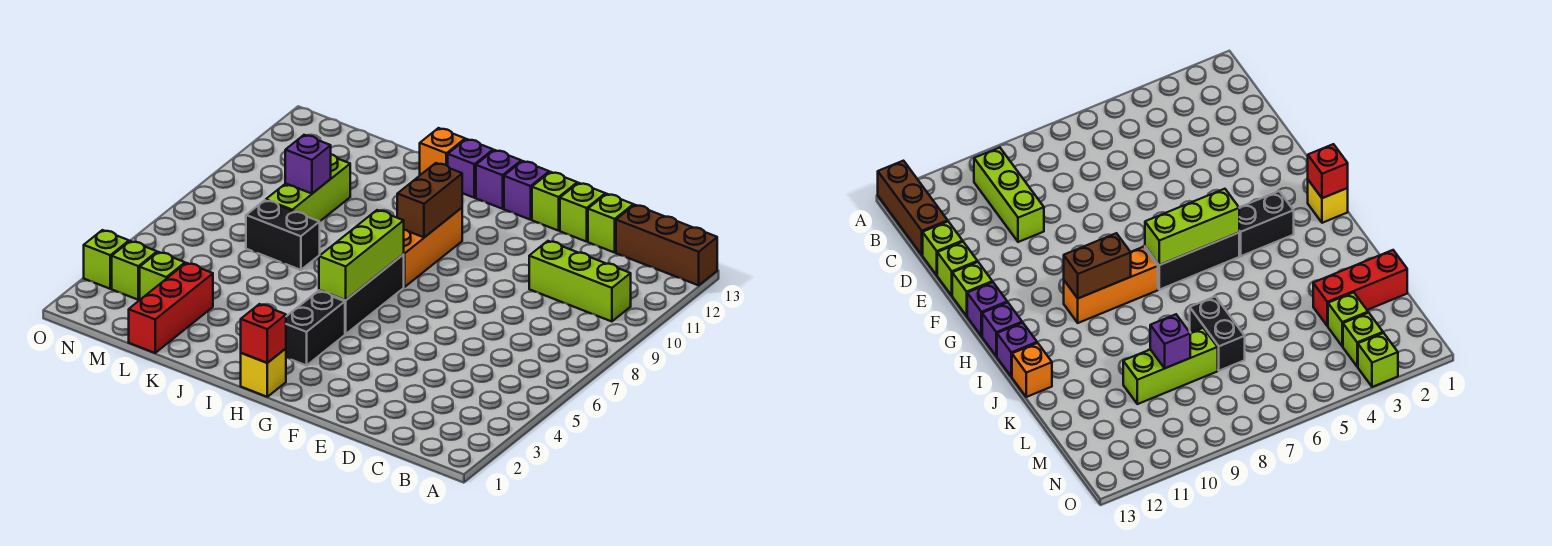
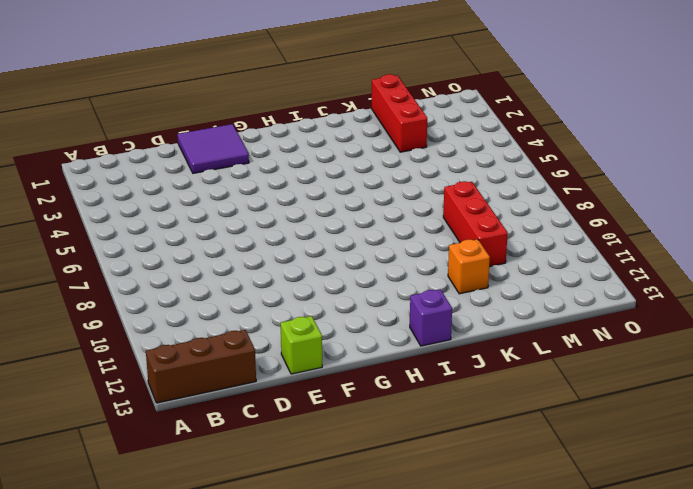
purple tile E1:F2 level 1 -> none
orange brick K11 level 1 -> orange brick J13 level 1
red brick L8:L10 level 1 -> lime brick L8:L10 level 1
none -> lime brick B10:D10 level 1
none -> lime brick D13 level 1
none -> lime brick F13 level 1

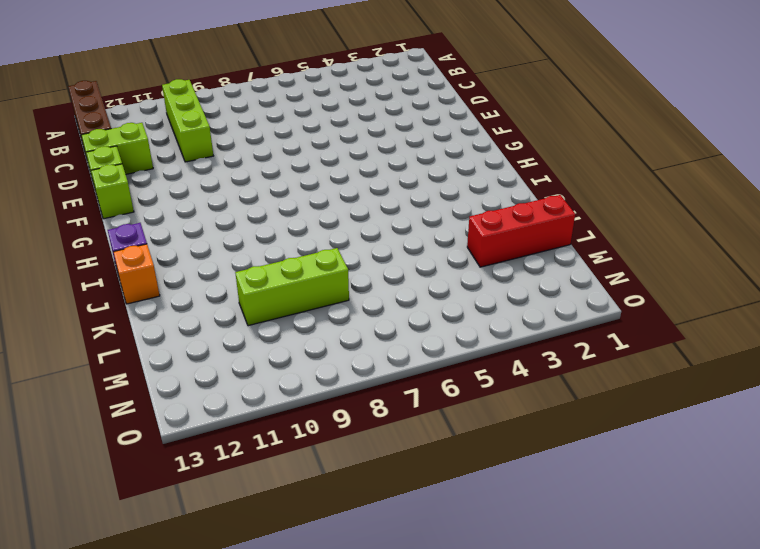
lime brick D12:D13 level 1 -> lime brick D13 level 1
none -> purple brick G13 level 1
none -> yellow brick H1 level 1
none -> black brick H3:H4 level 1

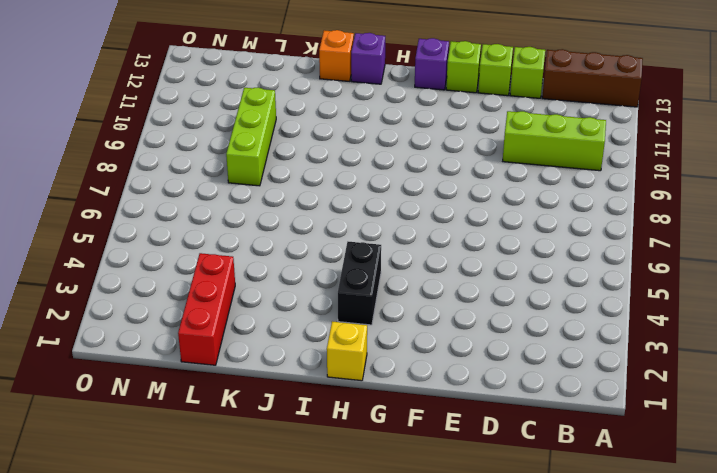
none -> black brick H5:H7 level 1
none -> orange brick H8:H10 level 1
none -> purple brick H13 level 1

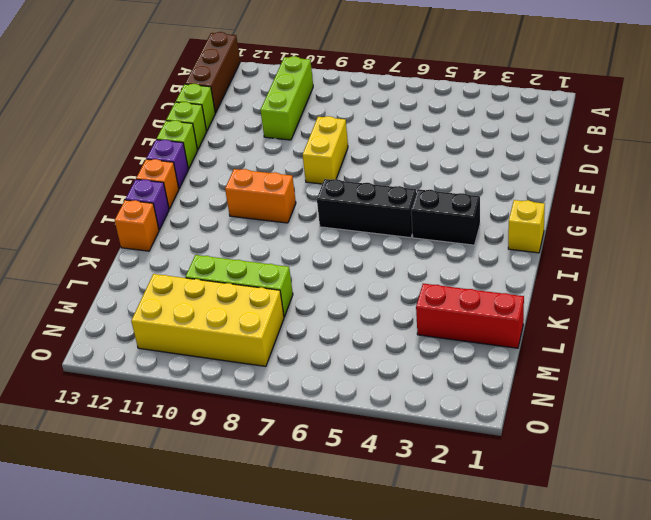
yellow brick E8:F8 level 1 -> none
orange brick H9:H10 level 1 -> orange brick H8:H10 level 1
orange brick H13 level 1 -> purple brick H13 level 1
yellow brick M8:N11 level 1 -> none
none -> black brick K7:L7 level 1
none -> lime brick M3 level 1
none -> lime brick N3 level 1

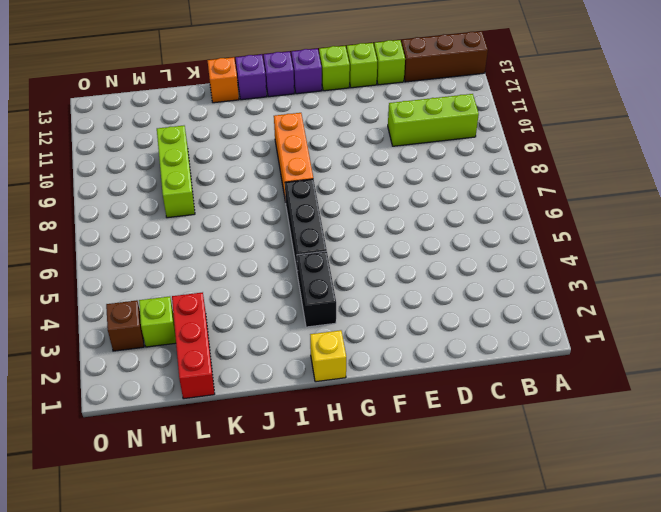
brown brick N3 level 1 -> lime brick N3 level 1
none -> black brick K7:L7 level 1
none -> lime brick O3 level 1
none -> red brick H1 level 2

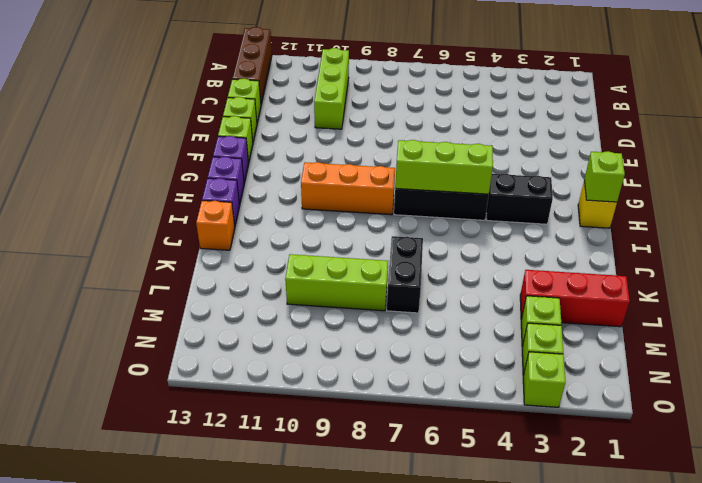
lime brick H1 level 2 -> red brick H1 level 2
none -> brown brick H9:H10 level 2
none -> purple brick L9 level 2

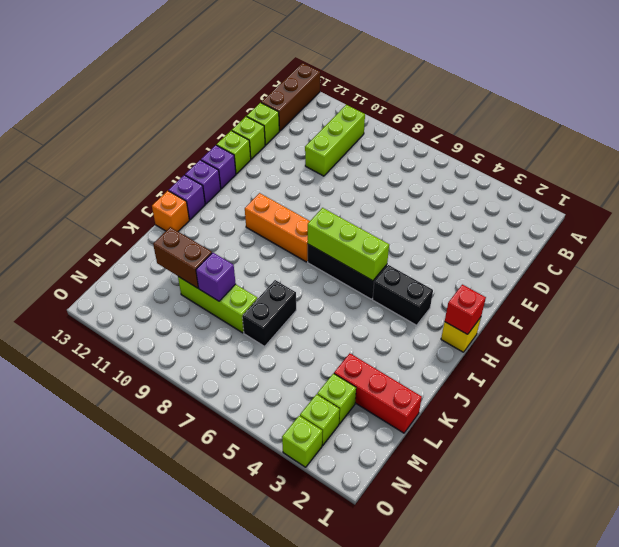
brown brick L10:L11 level 2 -> brown brick H9:H10 level 2

